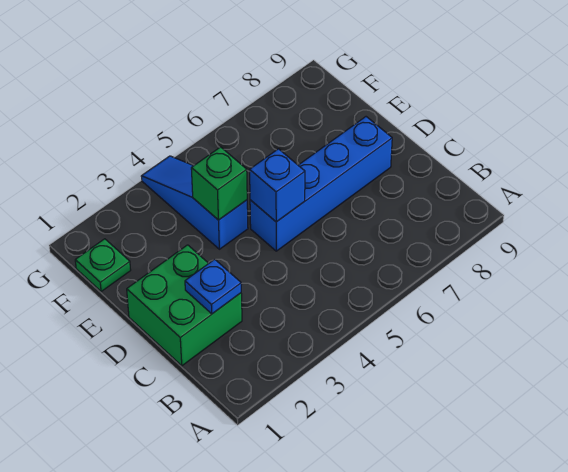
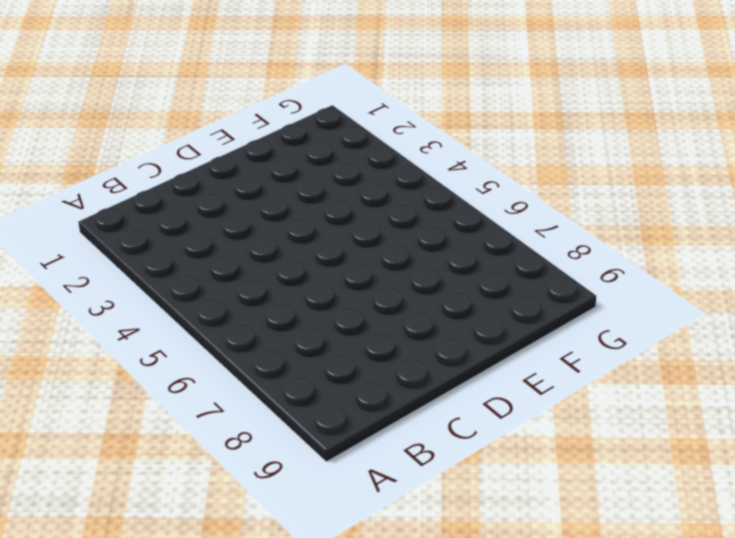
none -> green brick C1:D2 level 1
none -> blue brick D5:D8 level 1

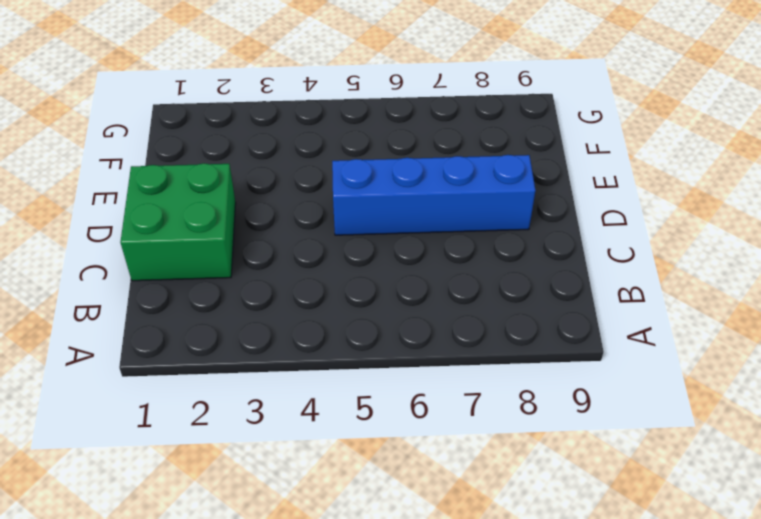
none -> blue slope E4:G4 level 1 top E
none -> green plate F1 level 1

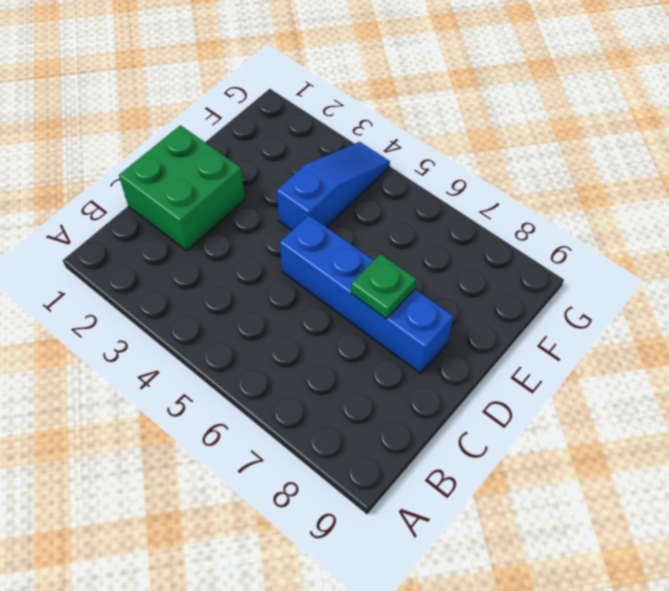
green plate D7 level 2 -> green plate F1 level 1
none -> blue plate C2 level 2
none -> blue brick D5 level 2

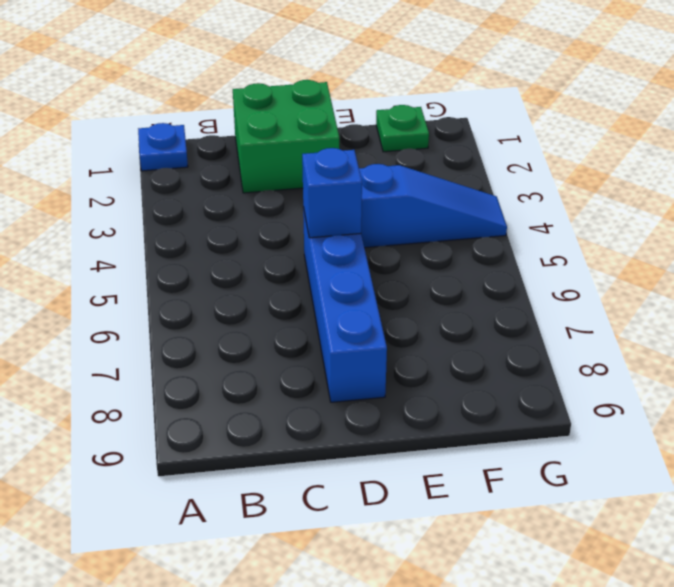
blue plate A1 level 1 -> blue plate C2 level 2
none -> green brick E4 level 2

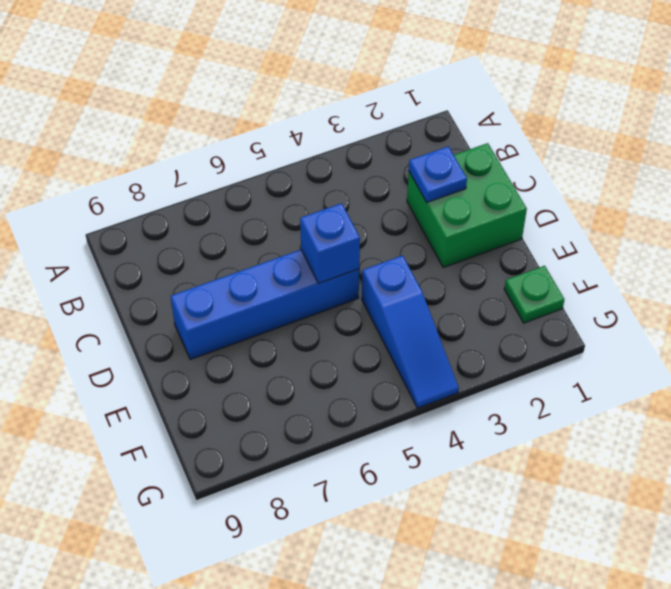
none -> green brick E4 level 2

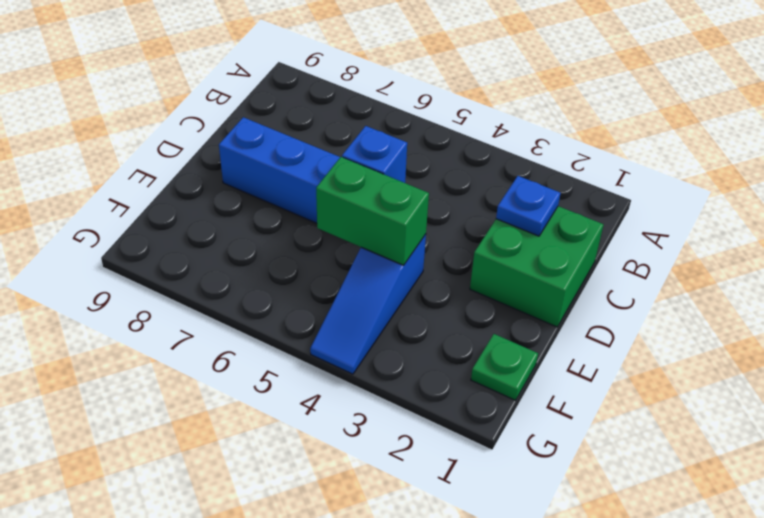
green brick E4:E5 level 2 -> green brick E4 level 2

